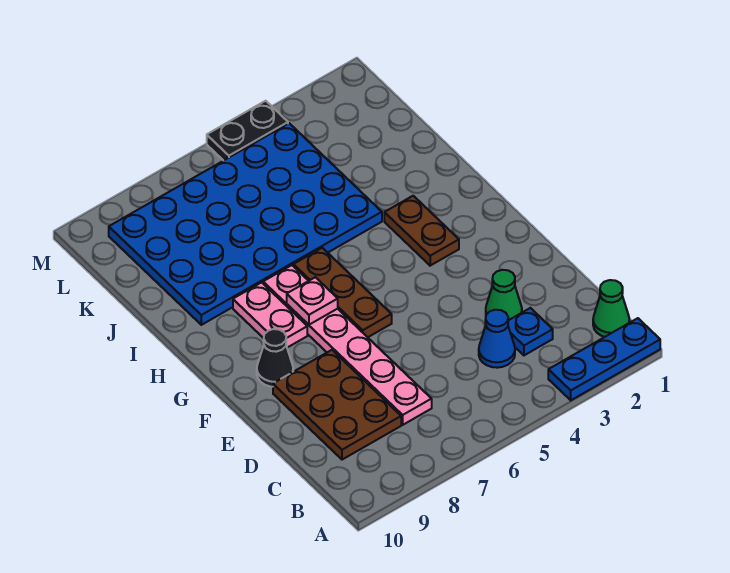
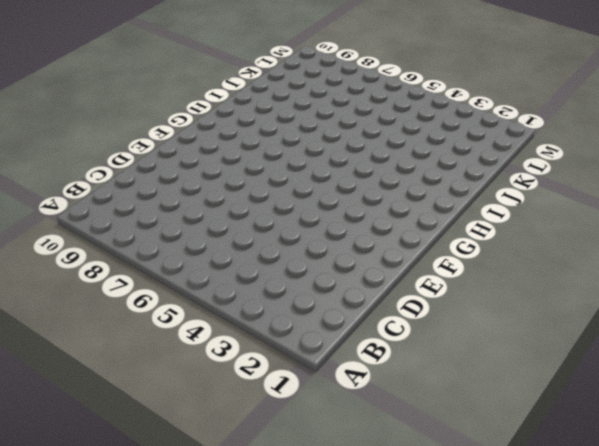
none -> blue plate A1:A3 level 1
none -> green cone B1 level 1
none -> blue plate C3 level 1

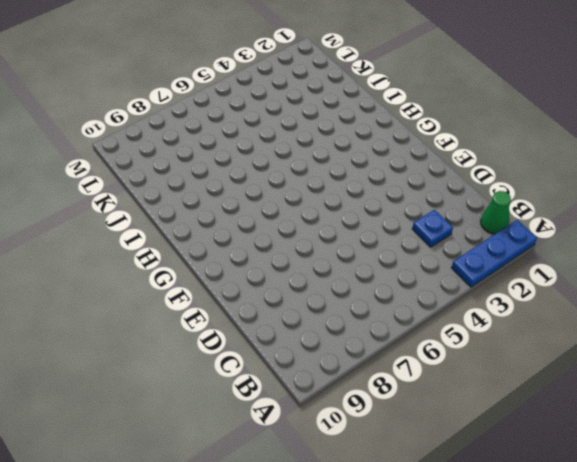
none -> blue cone C4 level 1
none -> pink plate C7:H7 level 1
none -> brown plate C8:E9 level 1

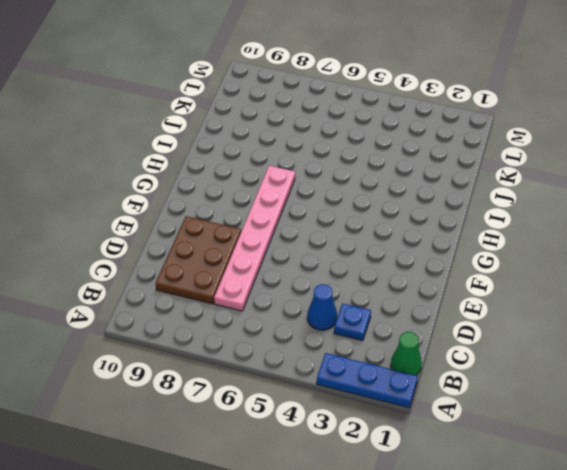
none -> green cone D3 level 1
none -> brown plate F6:H6 level 1
none -> black cone F9 level 1

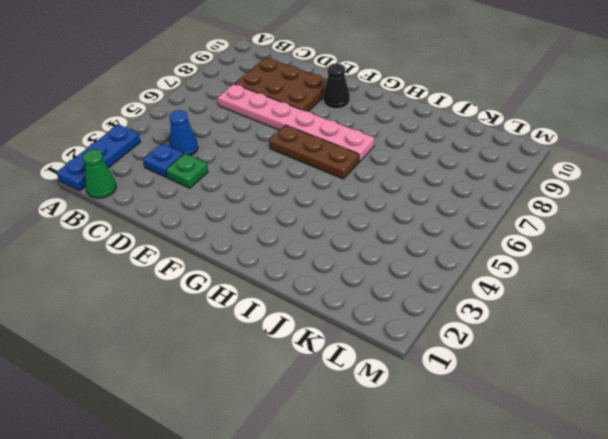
green plate D3 level 1 -> green cone D3 level 1
none -> brown plate G3:H3 level 1
none -> pink plate G8:H8 level 1
none -> blue plate I4:L9 level 1

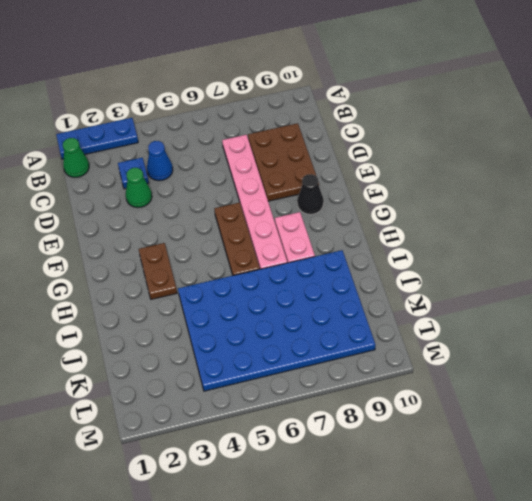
none -> black plate M4:M5 level 1
none -> pink plate G7 level 2

